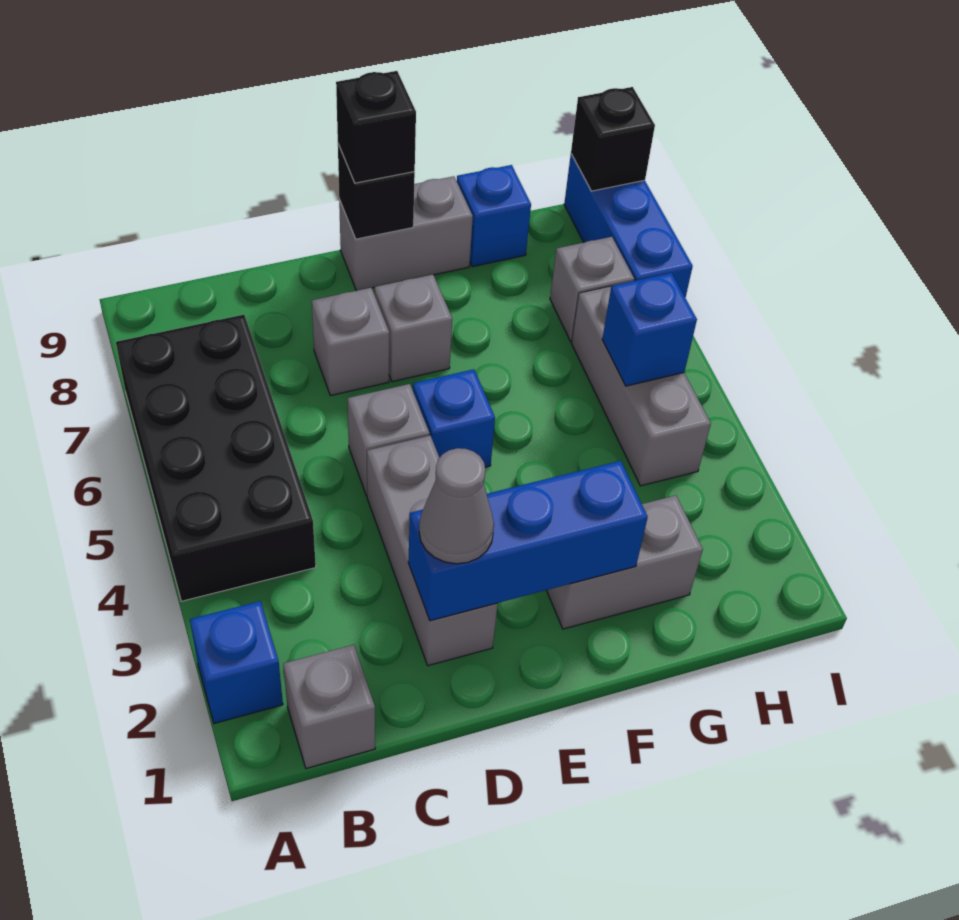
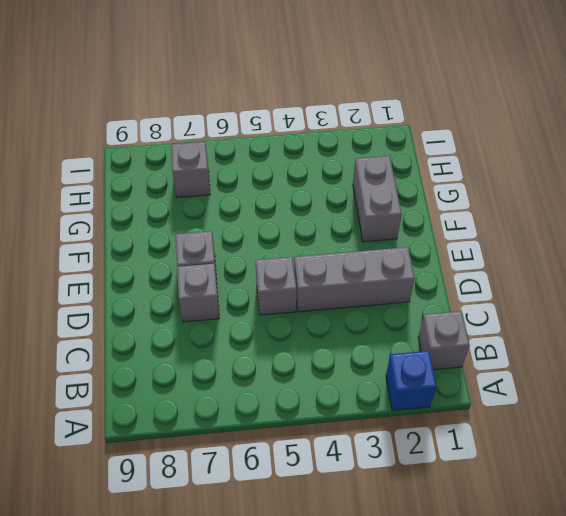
none -> black brick A4:B7 level 1
none -> blue brick E5 level 1
none -> grey brick E9:F9 level 1

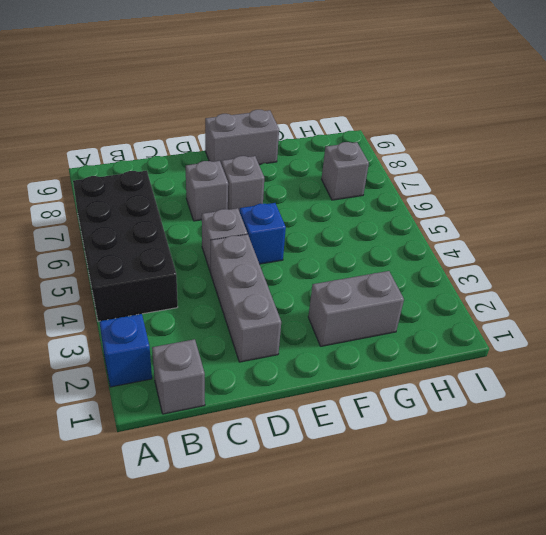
none -> blue brick G9 level 1
none -> grey brick H4:H6 level 1
none -> blue brick I7:I9 level 1

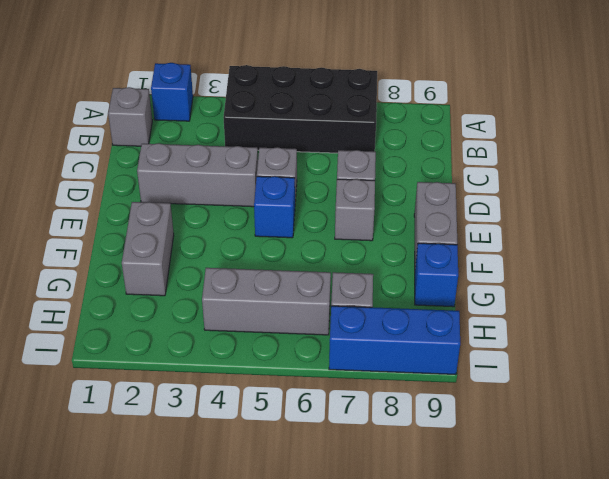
none -> blue brick D2:F2 level 2
none -> black brick E9 level 2
none -> blue brick H5 level 2

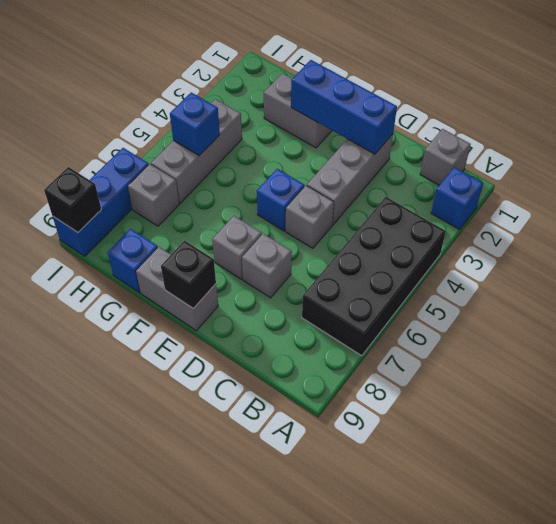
none -> grey cone D2 level 3
none -> black brick E9 level 3

